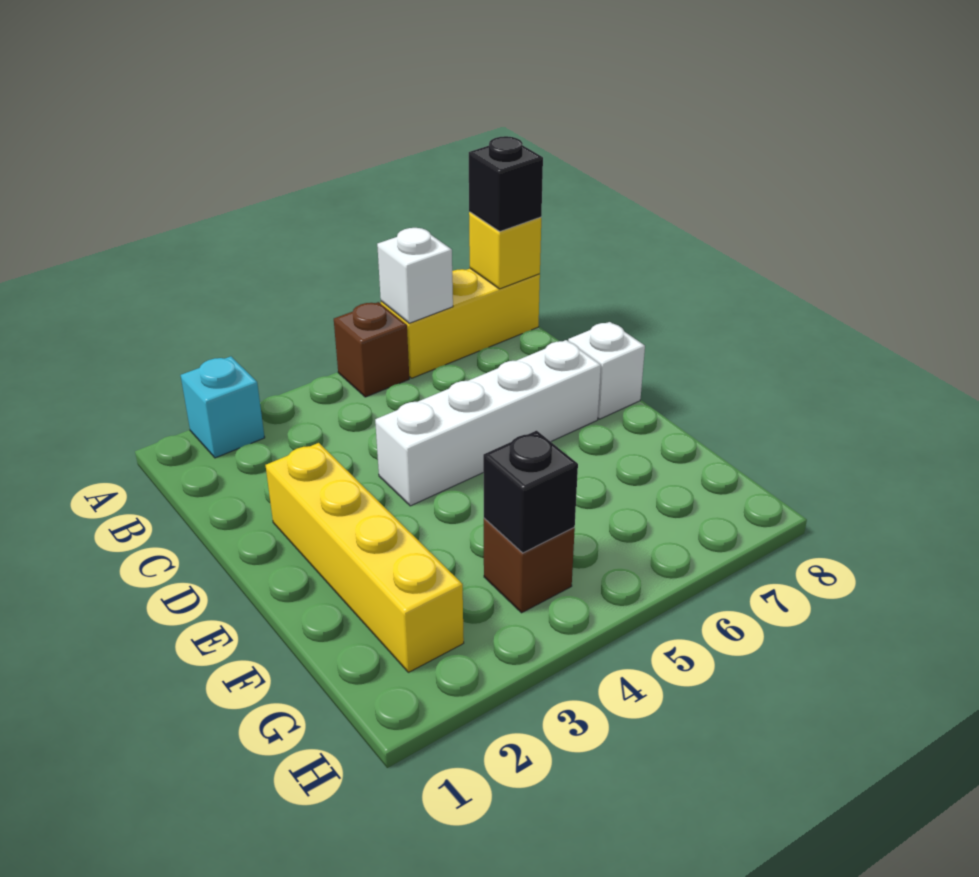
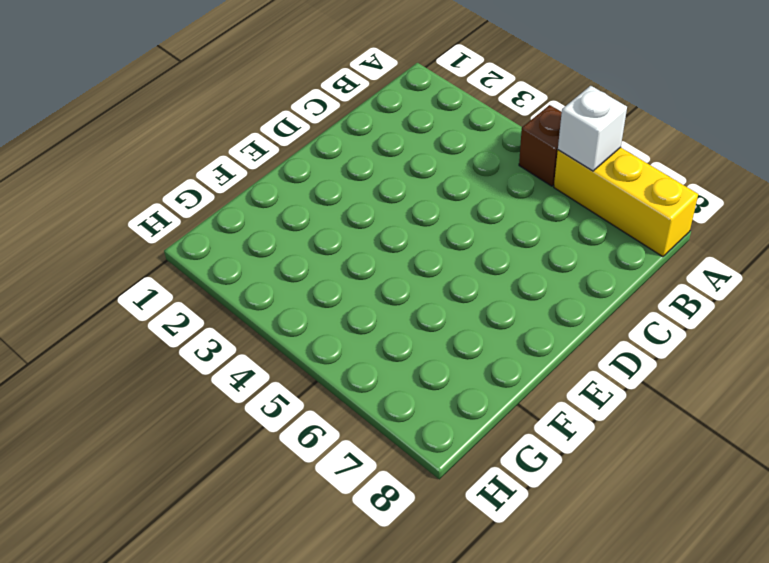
none -> cyan brick A2 level 1
none -> yellow brick D2:G2 level 1

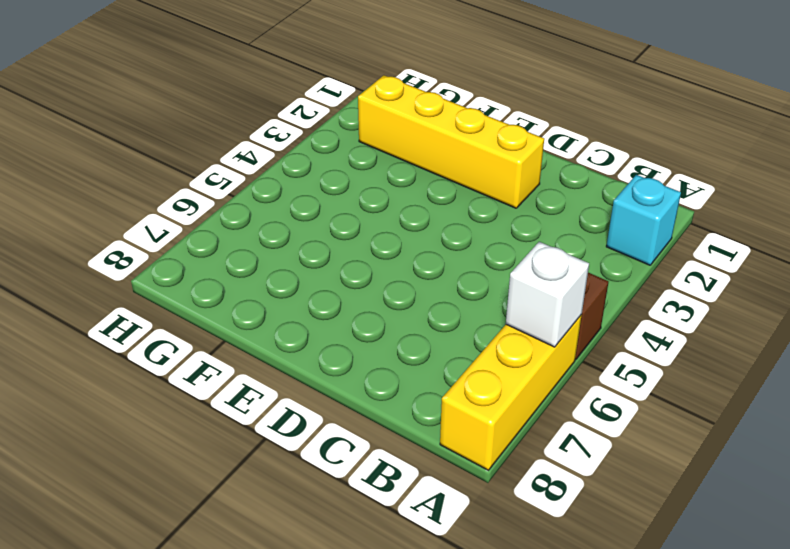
none -> white brick D4:D7 level 1
none -> white brick D8 level 1

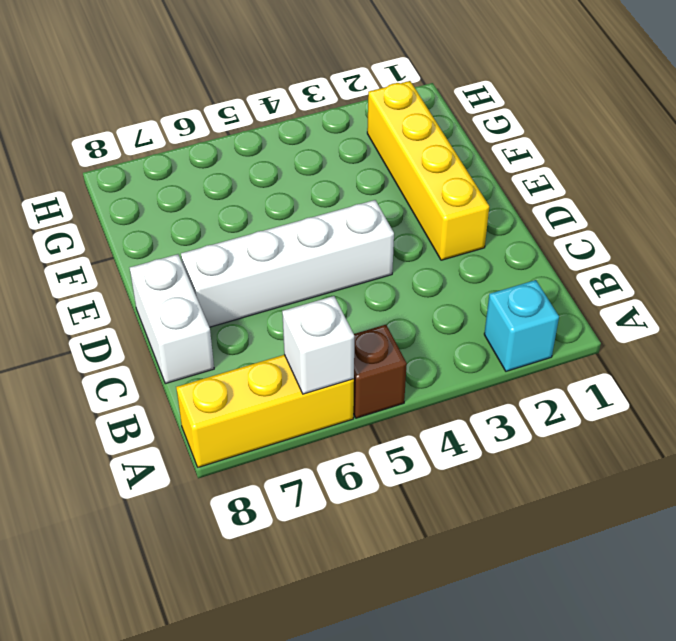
white brick C8:D8 level 1 -> white brick D8 level 1
none -> brown brick G4 level 1
none -> yellow brick A8 level 2

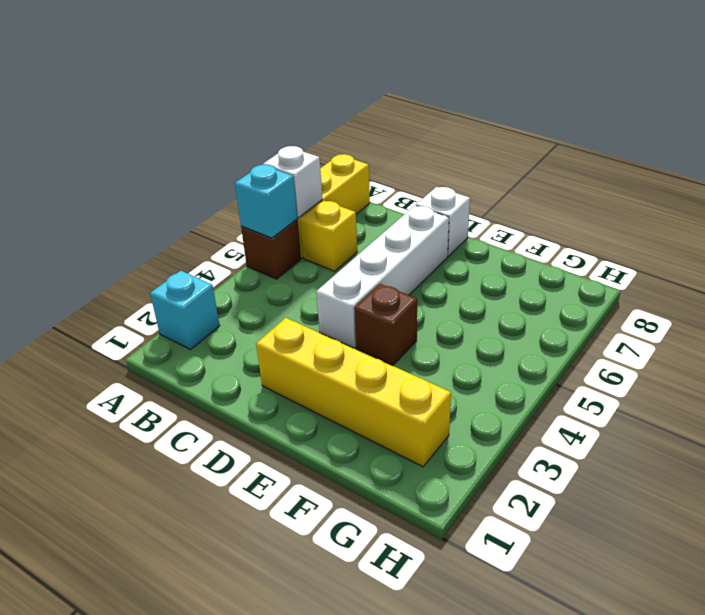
cyan brick A5 level 2 -> none
yellow brick B6 level 1 -> yellow brick A8 level 2
brown brick E4 level 1 -> brown brick G4 level 1
none -> black brick G4 level 2
none -> black brick A8 level 3

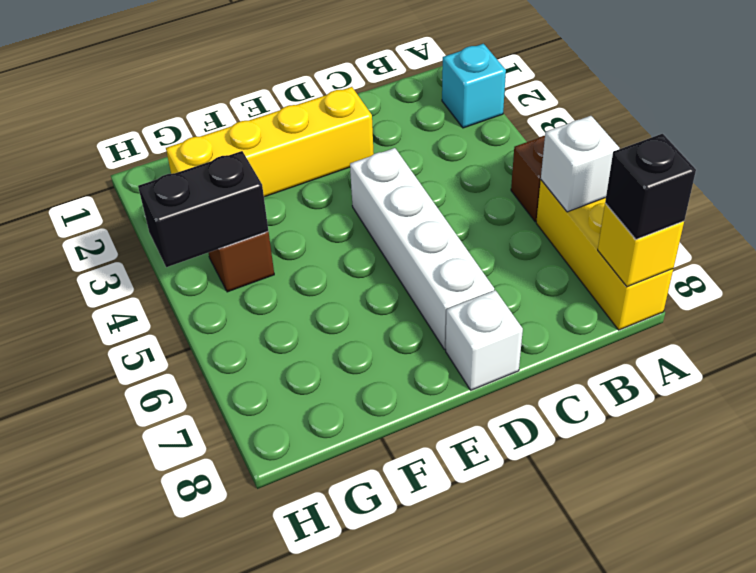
black brick G4:H4 level 2 -> black brick G4 level 2

